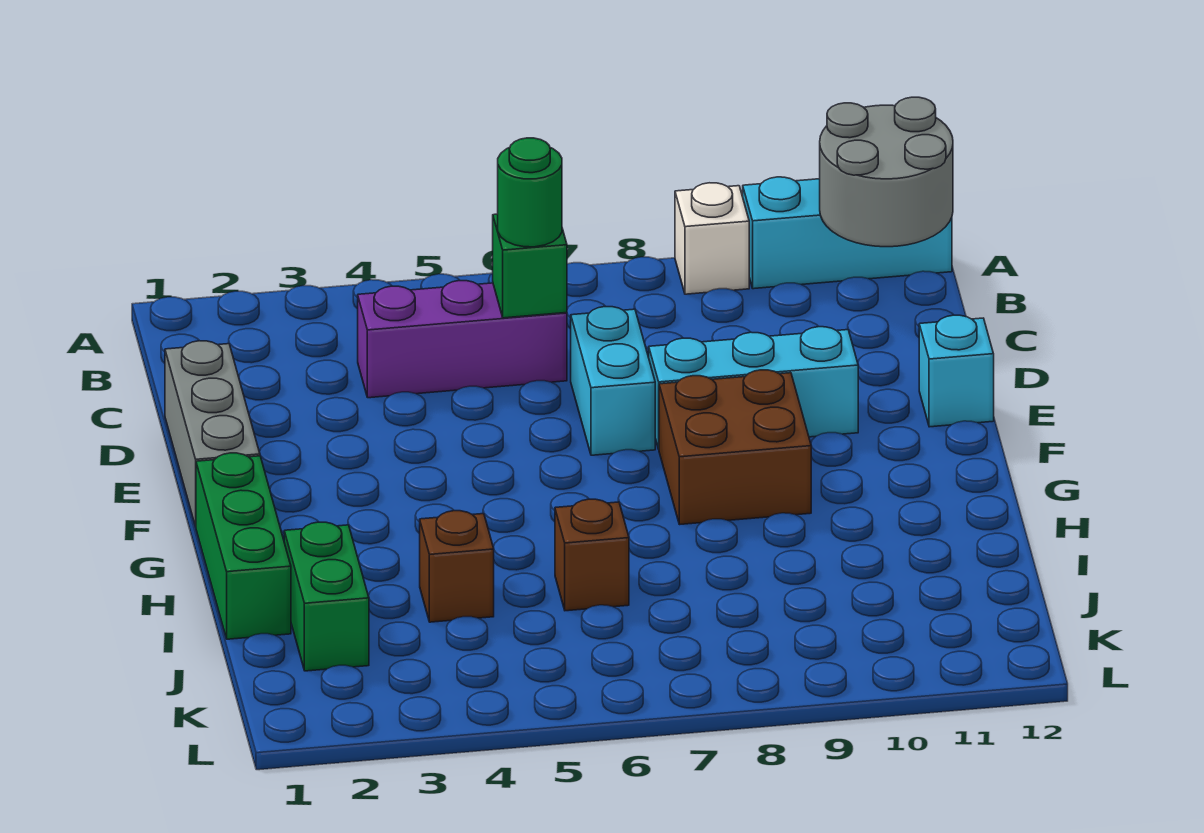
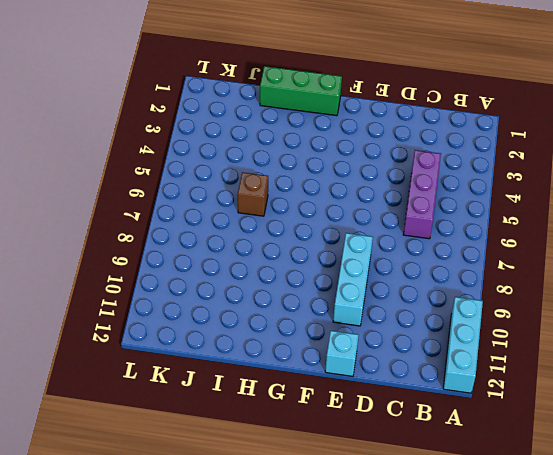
none -> white brick A9 level 1
none -> grey brick D1:F1 level 1
none -> cyan brick D7:E7 level 1

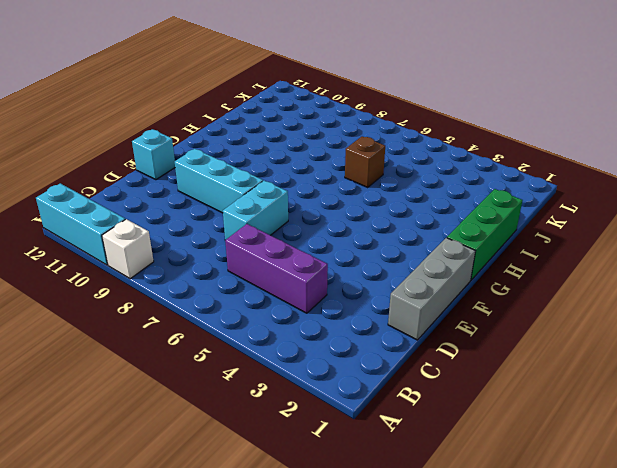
none -> brown brick F8:G9 level 1
none -> green brick I2:J2 level 1
none -> brown brick I4 level 1

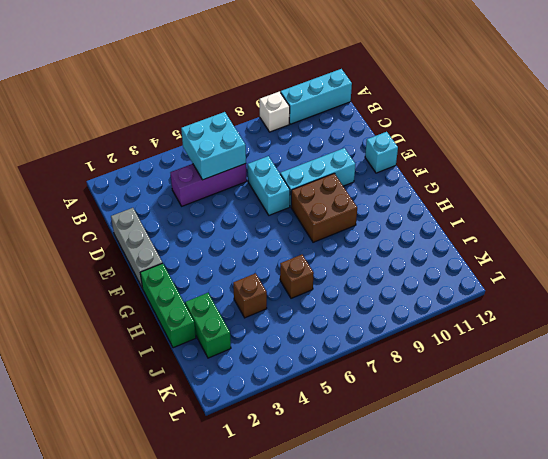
cyan brick B5:C6 level 2 -> green brick C6 level 2
none -> grey round brick A11:B12 level 2
none -> green round brick C6 level 3

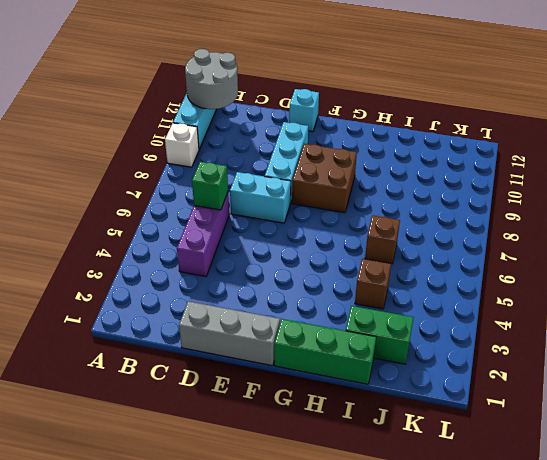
none -> green round brick C6 level 3

